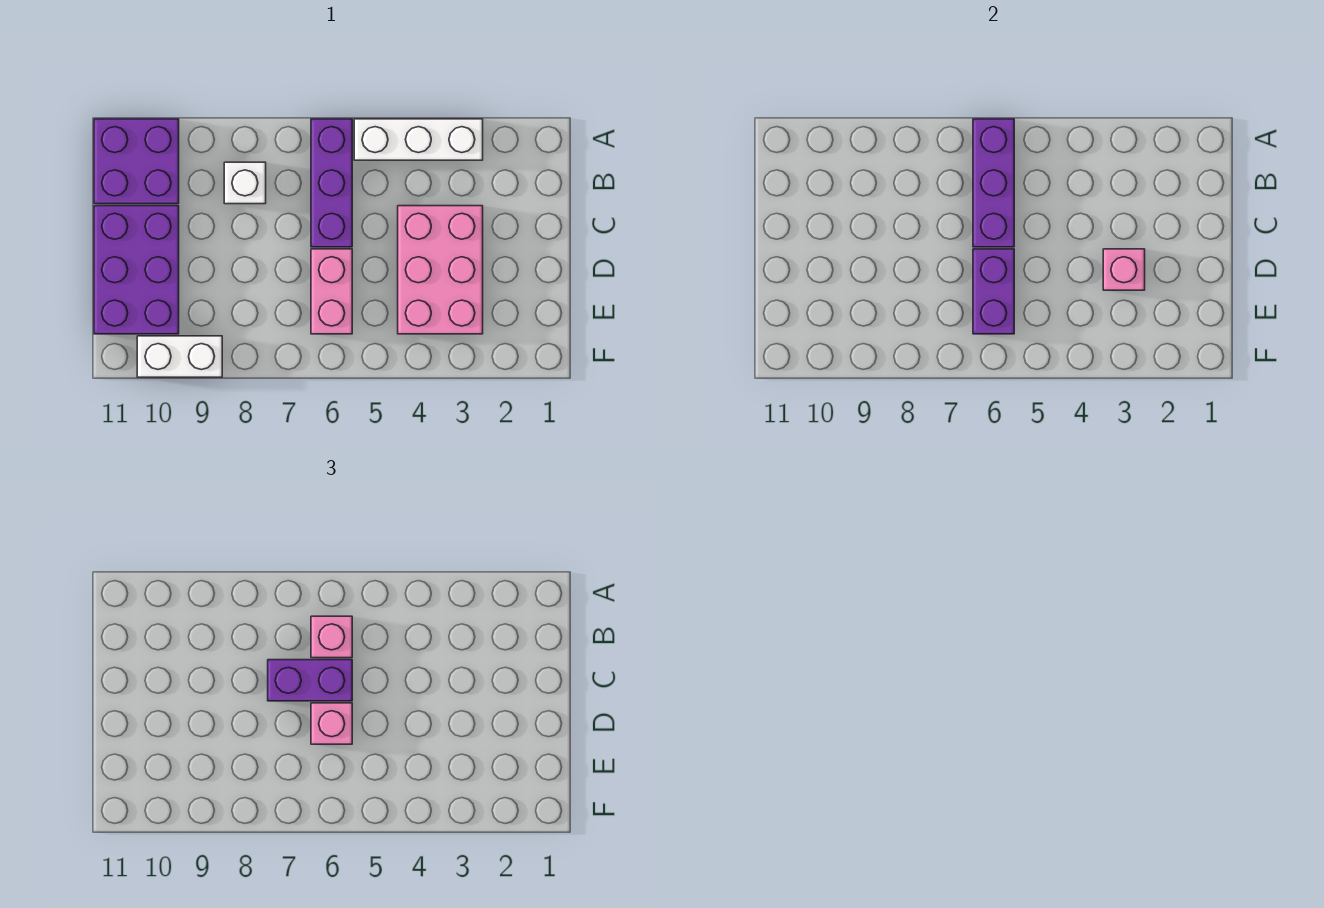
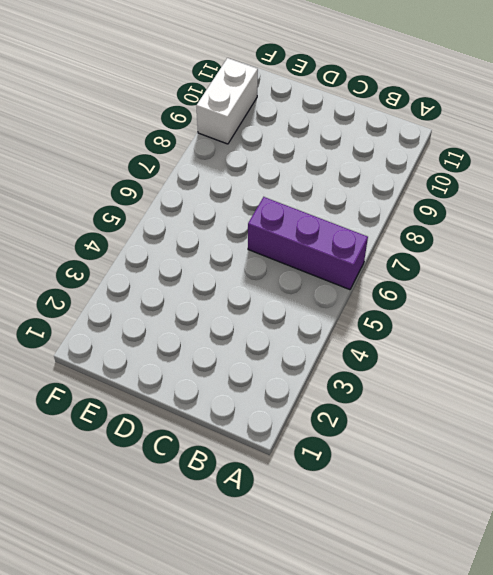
none -> white brick A3:A5 level 1
none -> purple brick A10:B11 level 1
none -> white brick B8 level 1

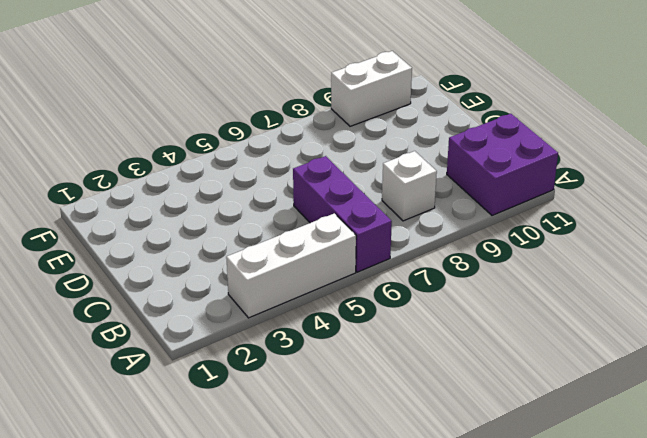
none -> pink brick C3:E4 level 1
none -> purple brick C10:E11 level 1
none -> pink brick D6:E6 level 1

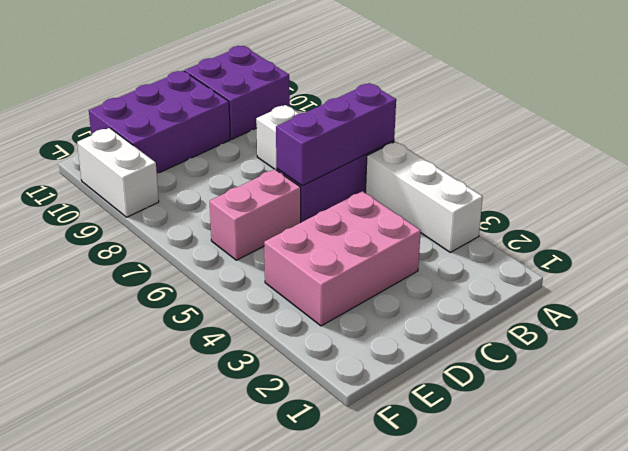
none -> pink brick D3 level 2
none -> purple brick D6:E6 level 2
none -> pink brick B6 level 3

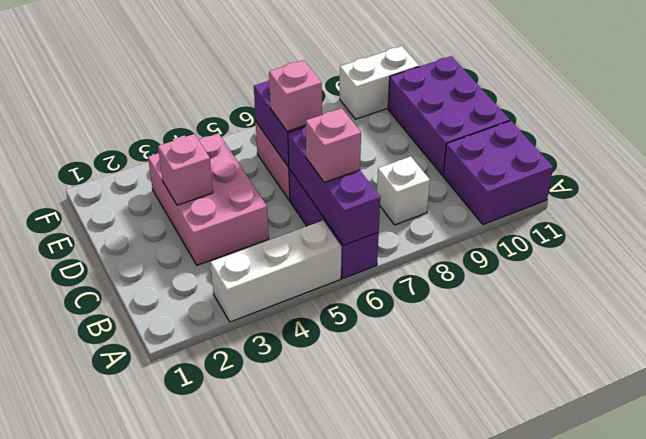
none -> purple brick C6:C7 level 3

